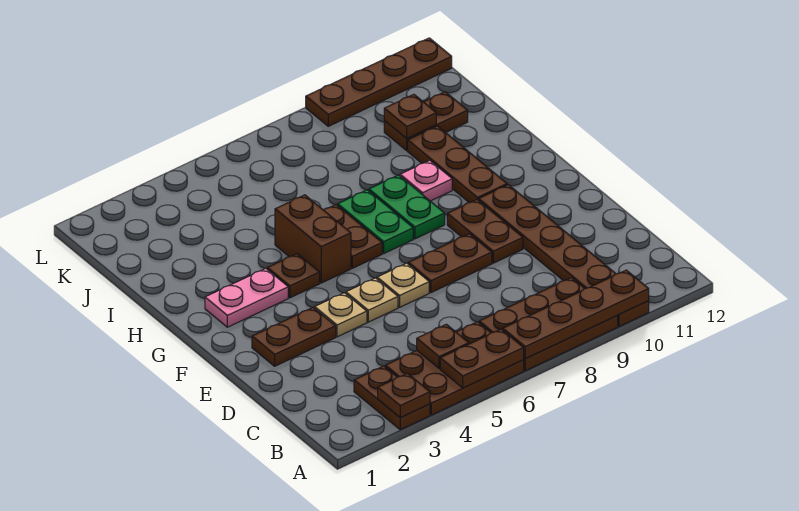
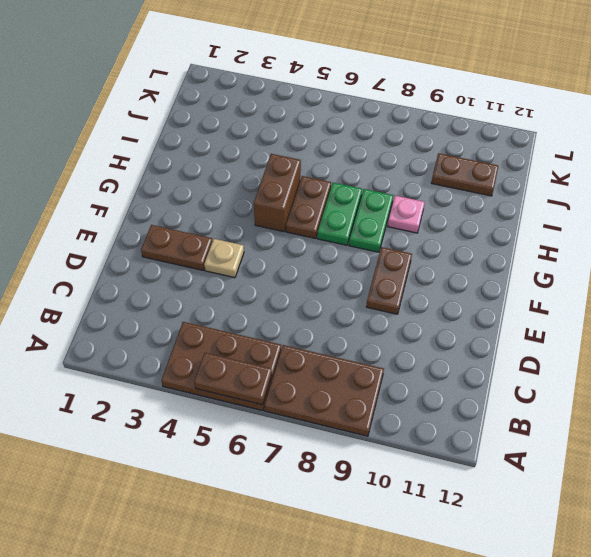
none -> brown plate A3:B3 level 1
none -> brown plate A10:F10 level 1
none -> tan plate E5 level 1

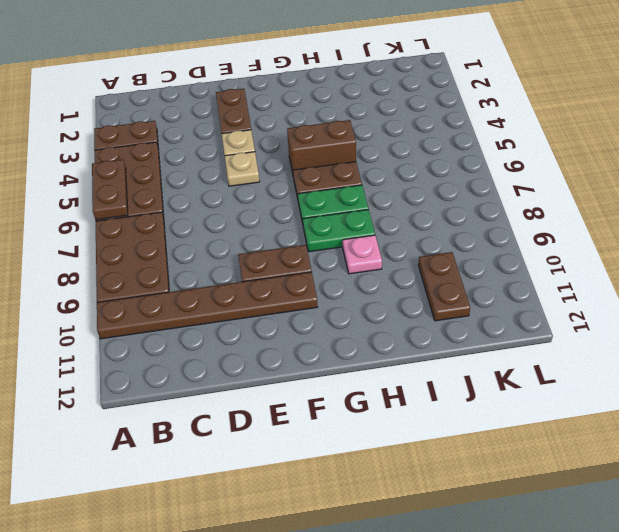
none -> tan plate E6 level 1
none -> brown plate E7:E8 level 1
none -> pink plate G2:G3 level 1

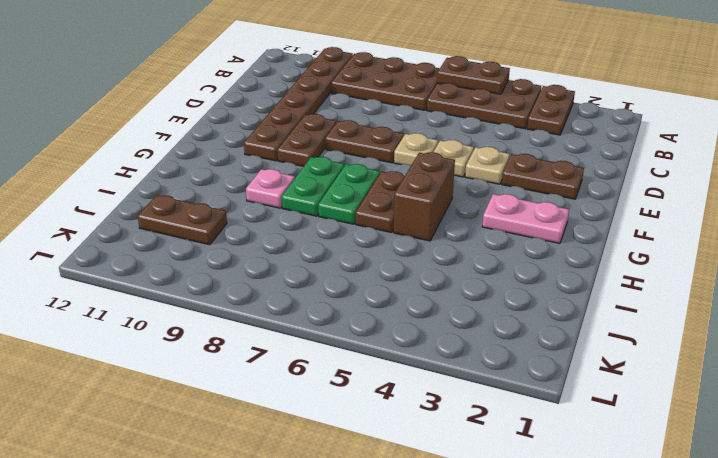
none -> brown plate G4 level 1
none -> brown plate G10:I10 level 1
none -> brown plate L9:L12 level 1

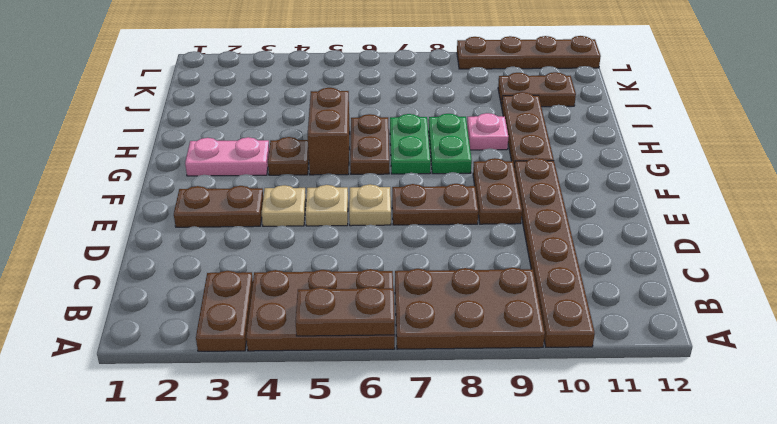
none -> brown plate A3 level 2
none -> brown plate A7:A10 level 2
none -> brown plate B5 level 2

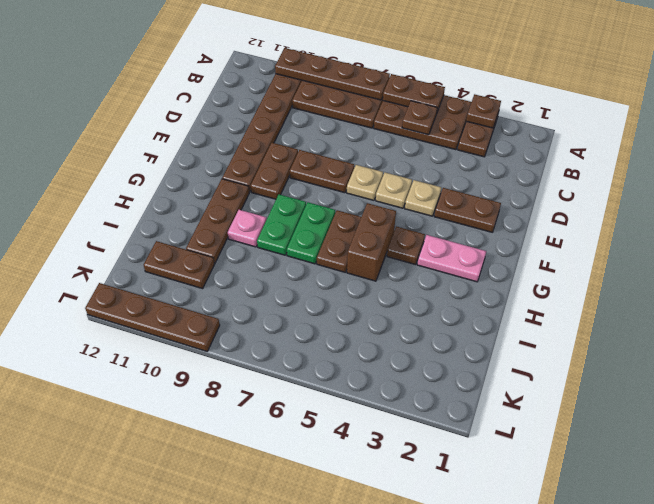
none -> brown plate J10 level 2

